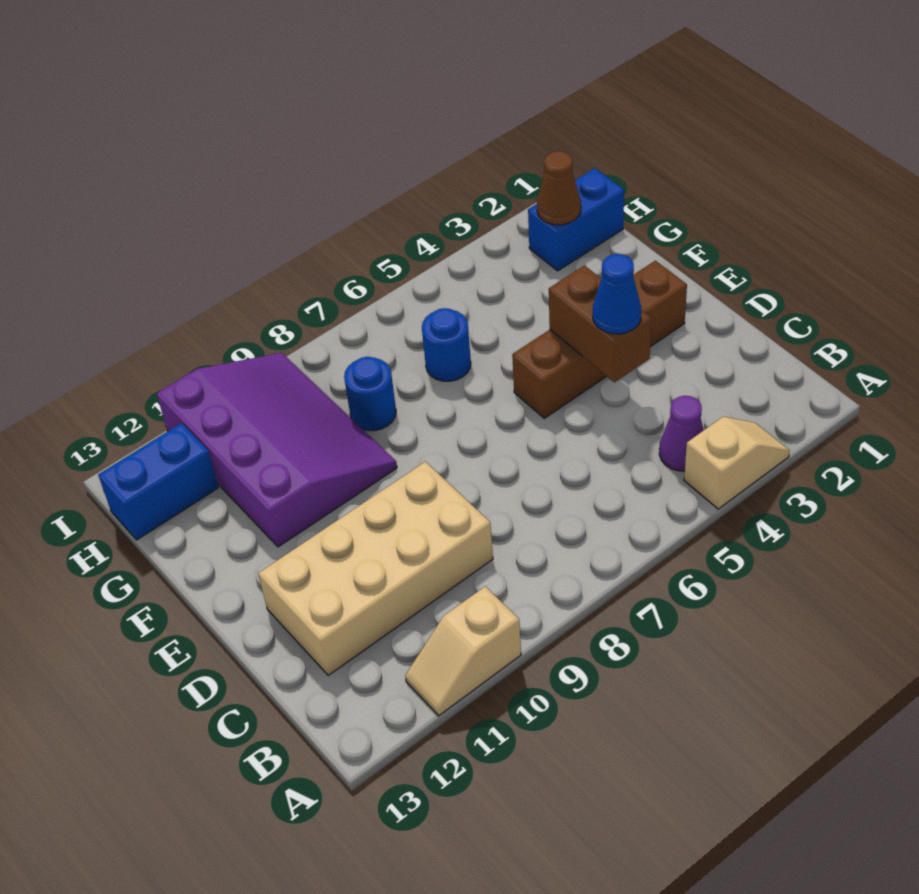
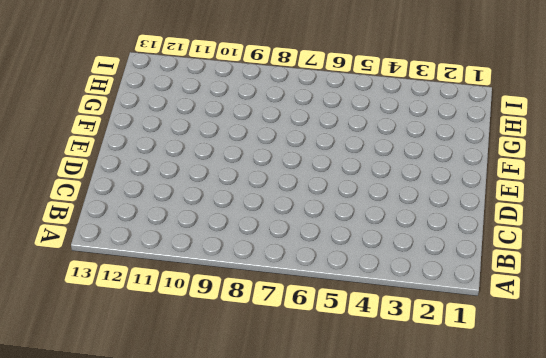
none -> tan slope A3:A4 level 1 top 4
none -> tan slope A10:A11 level 1 top 10
none -> purple cone B4 level 1

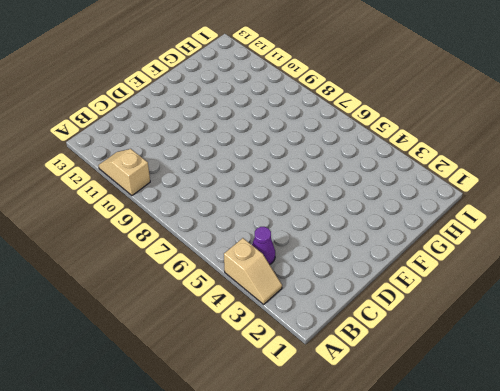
none -> tan brick C9:D12 level 1
none -> brown brick E2:E5 level 1
none -> purple slope F9:I11 level 1 top 11

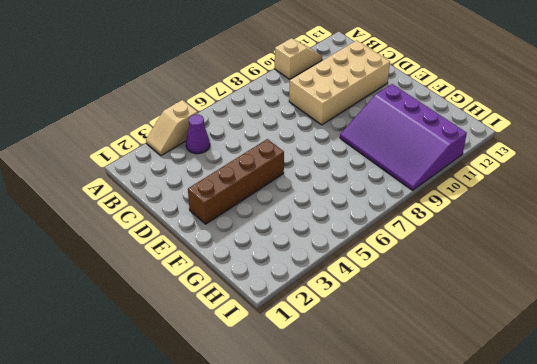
none -> blue round brick G6 level 1
none -> blue round brick G8 level 1
none -> blue brick H1:H2 level 1

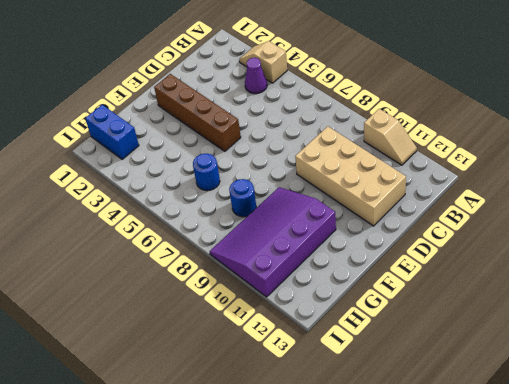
none -> blue brick H12:H13 level 1
none -> brown brick D4:E4 level 2
none -> brown cone H2 level 2

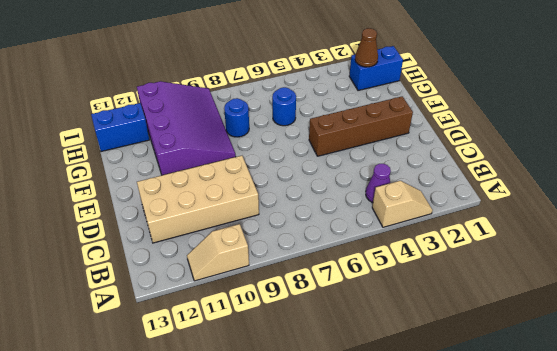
none -> brown brick D4:E4 level 2
none -> blue cone D4 level 3

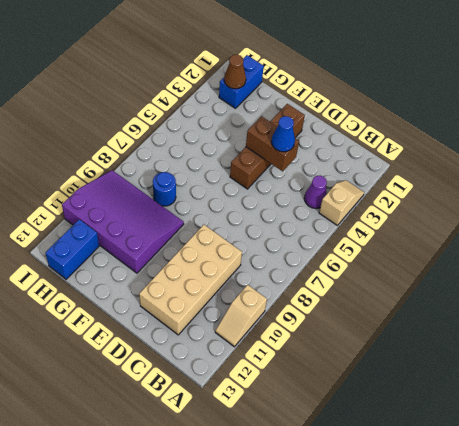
none -> blue round brick G6 level 1

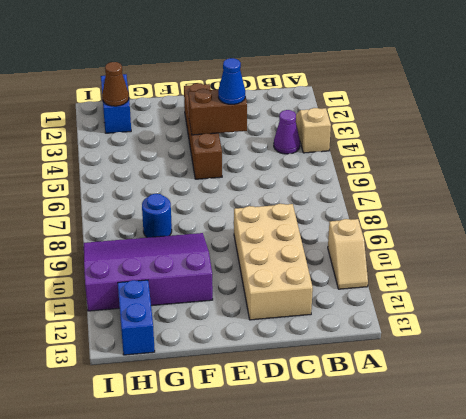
none -> blue round brick G6 level 1

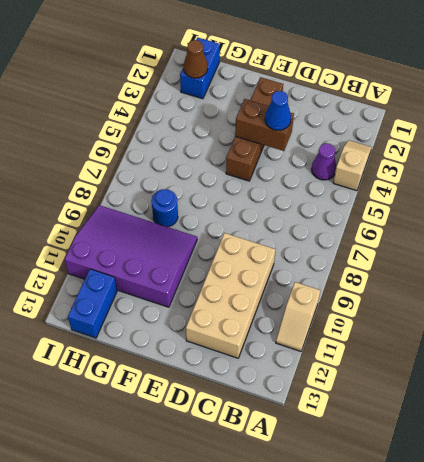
none -> blue round brick G6 level 1

